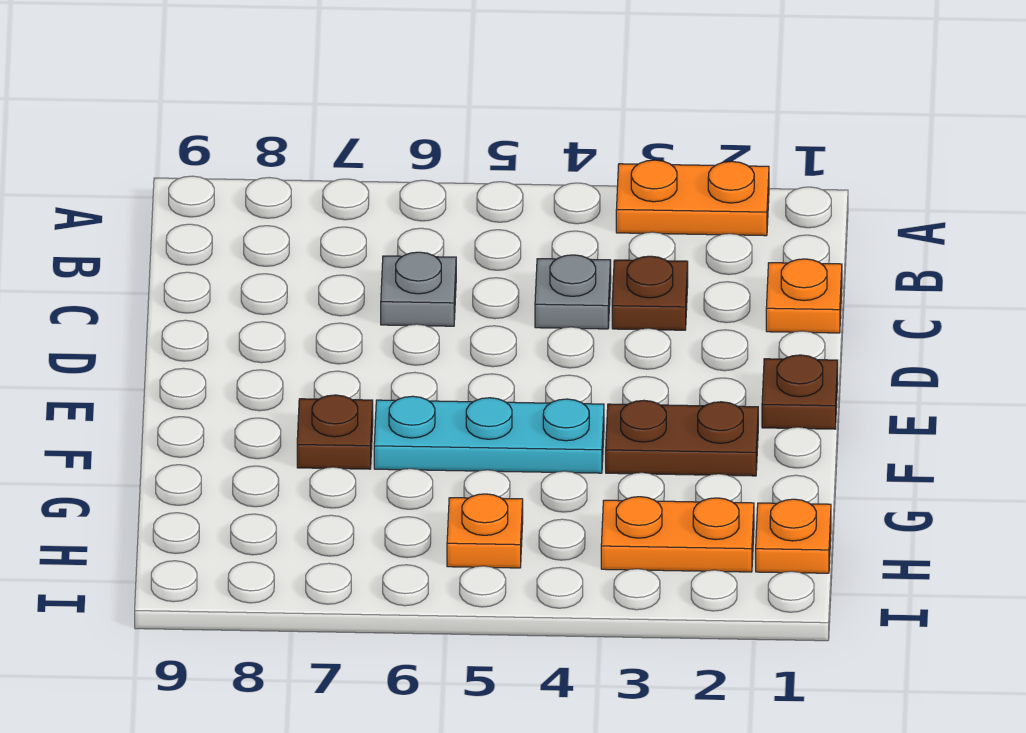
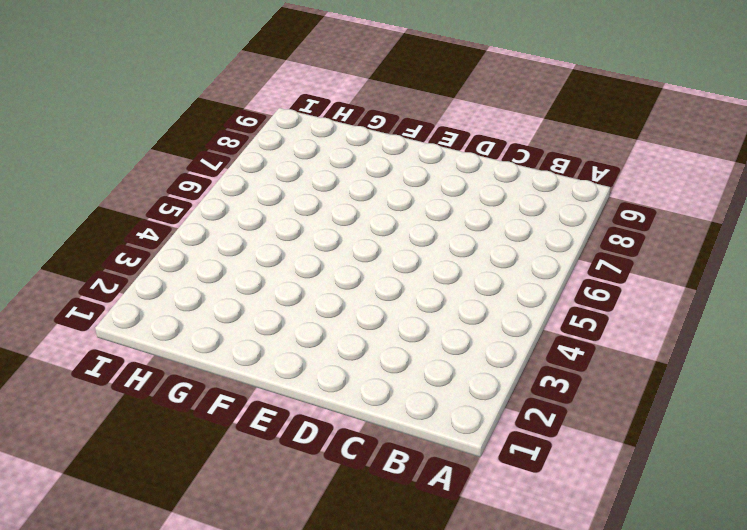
none -> orange plate A2:A3 level 1
none -> orange plate C1 level 1
none -> brown plate C3 level 1

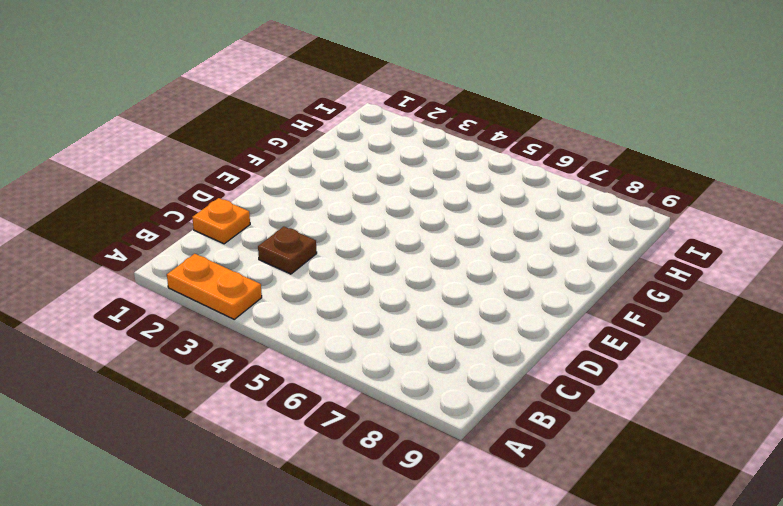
none -> grey plate C4 level 1
none -> grey plate C6 level 1
none -> brown plate E1 level 1

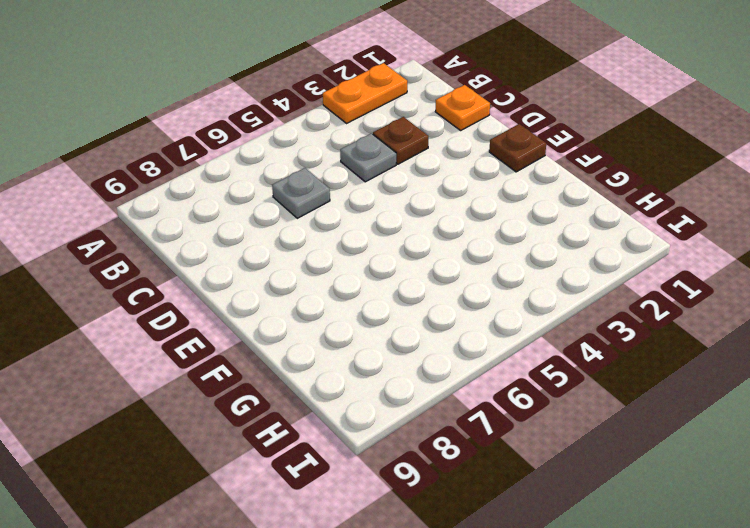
none -> brown plate F2:F3 level 1
none -> cyan plate F4:F6 level 1
none -> brown plate F7 level 1

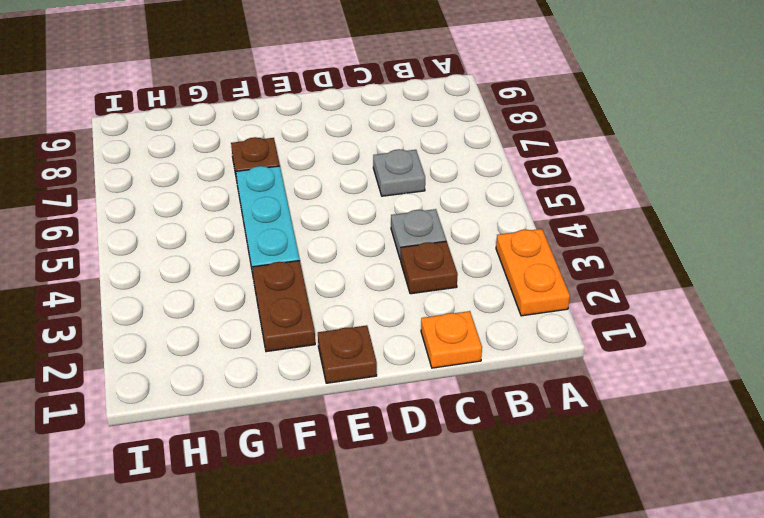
none -> orange plate H1 level 1
none -> orange plate H2:H3 level 1
none -> orange plate H5 level 1

